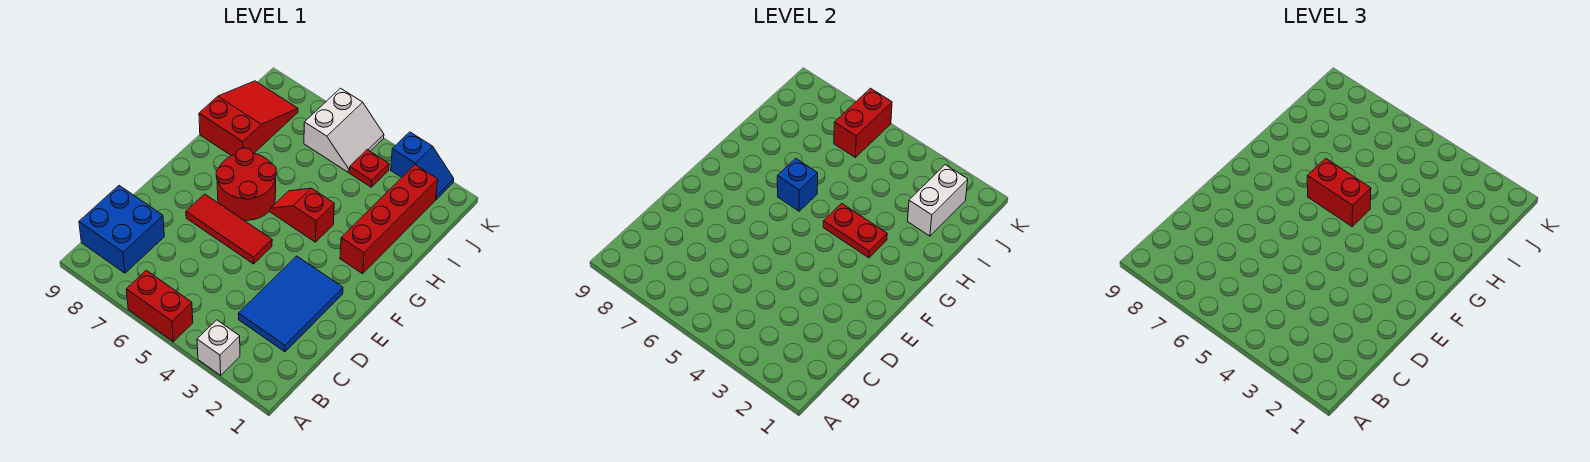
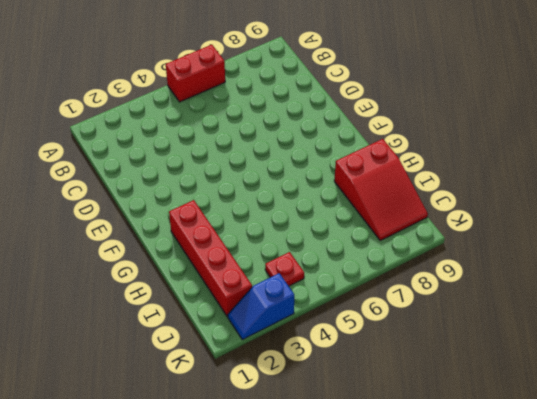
none -> white brick A3 level 1
none -> blue brick B8:C9 level 1
none -> blue tile C2:E3 level 1

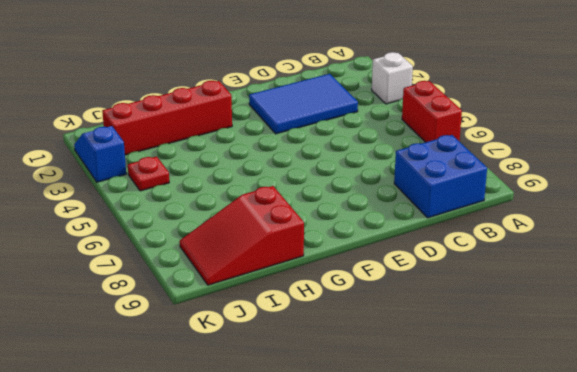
none -> red tile E5:E7 level 1
none -> red round brick F6:G7 level 1
none -> red slope G4:G5 level 1 top 4

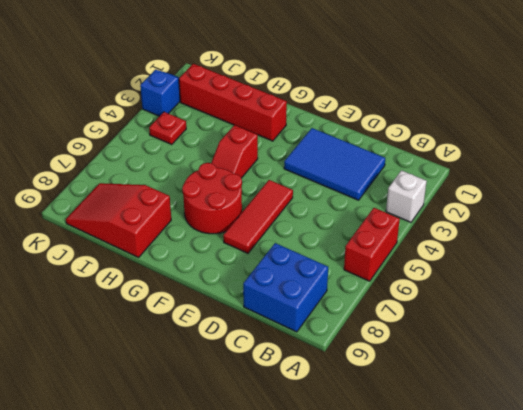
none -> white slope J5:K6 level 1 top 6
none -> red plate G3:G4 level 2
none -> blue brick G6 level 2

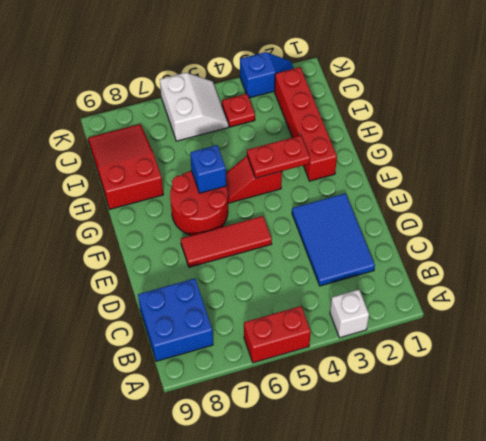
none -> white brick I2:J2 level 2
none -> red brick J6:K6 level 2
none -> red brick G5:G6 level 3

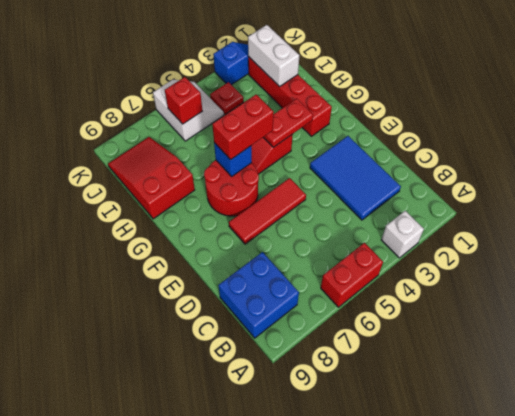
red brick J6 level 2 -> red brick J6:K6 level 2

